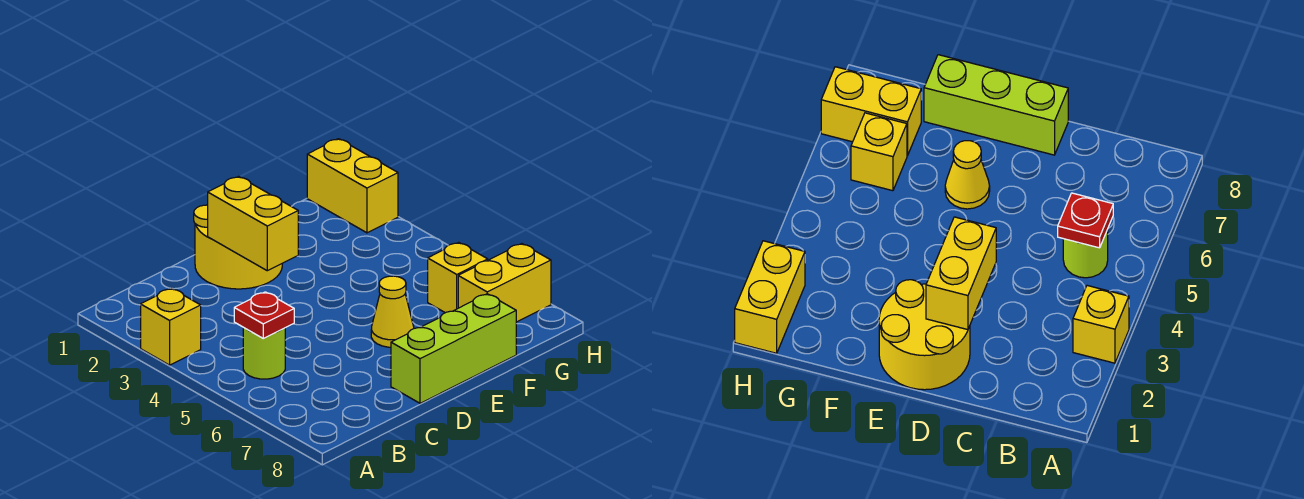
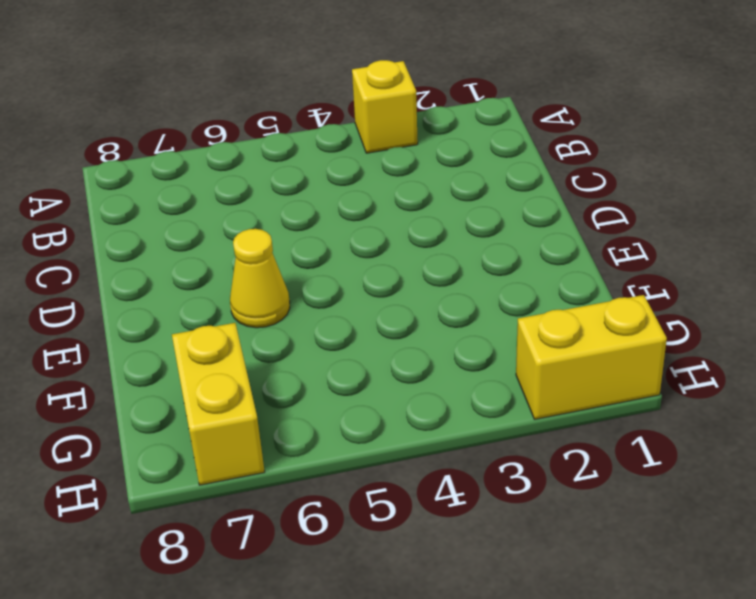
none -> lime round brick B5 level 1
none -> yellow round brick D1:E2 level 1

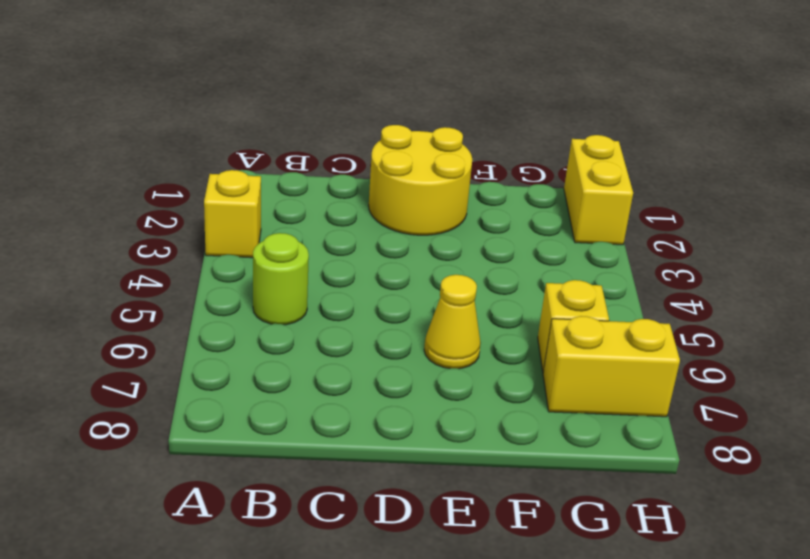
none -> lime brick D8:F8 level 1
none -> red plate B5 level 2

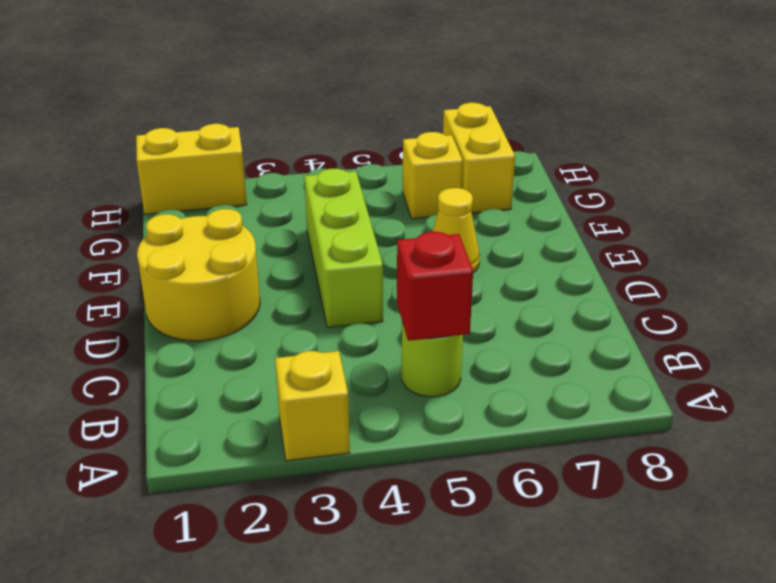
red brick B5 level 2 -> red plate B5 level 2
lime brick D4:F4 level 1 -> lime brick D8:F8 level 1
none -> yellow brick D2:D3 level 2

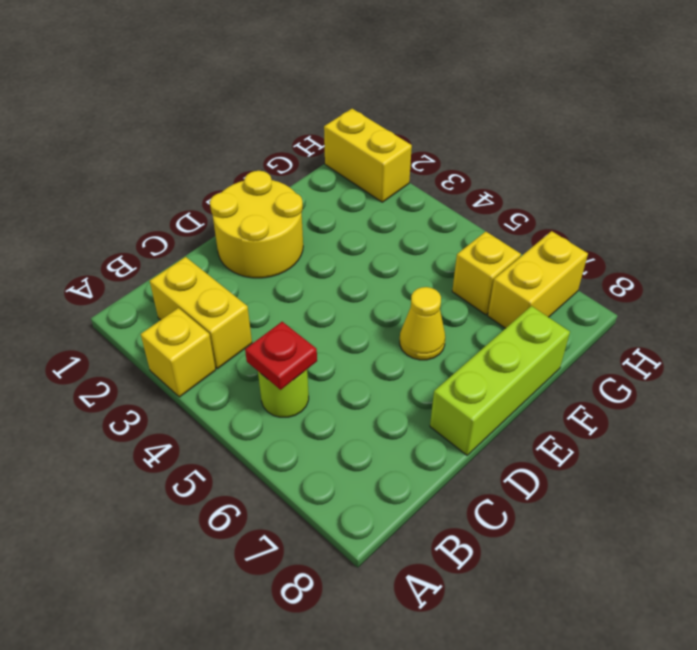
yellow brick B2:B3 level 1 -> yellow brick D2:D3 level 2

